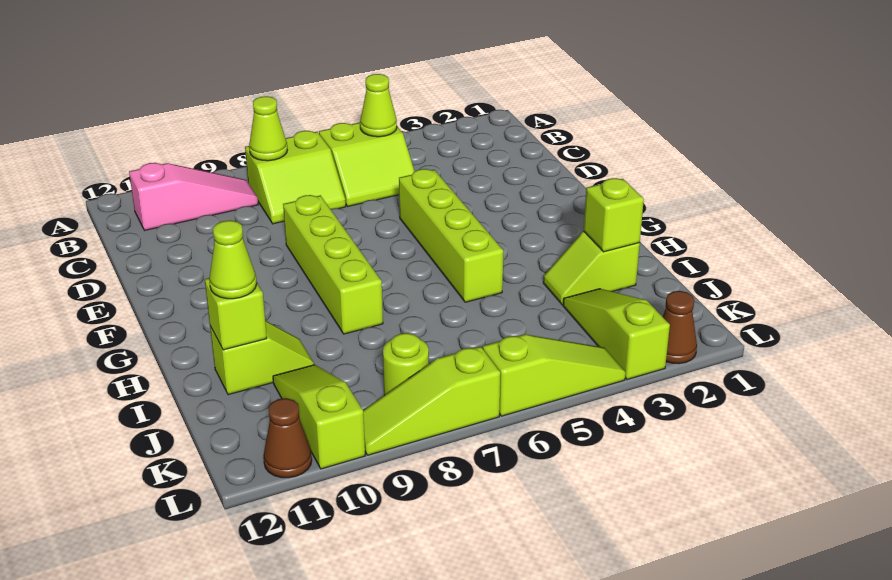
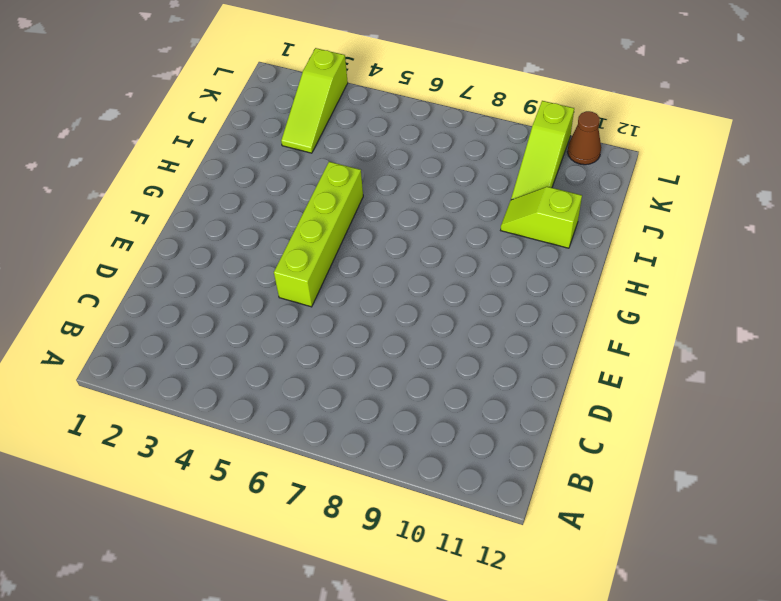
none -> lime slope B5:C6 level 1 top B
none -> lime slope B7:C8 level 1 top B
none -> pink slope B9:B11 level 1 top 11

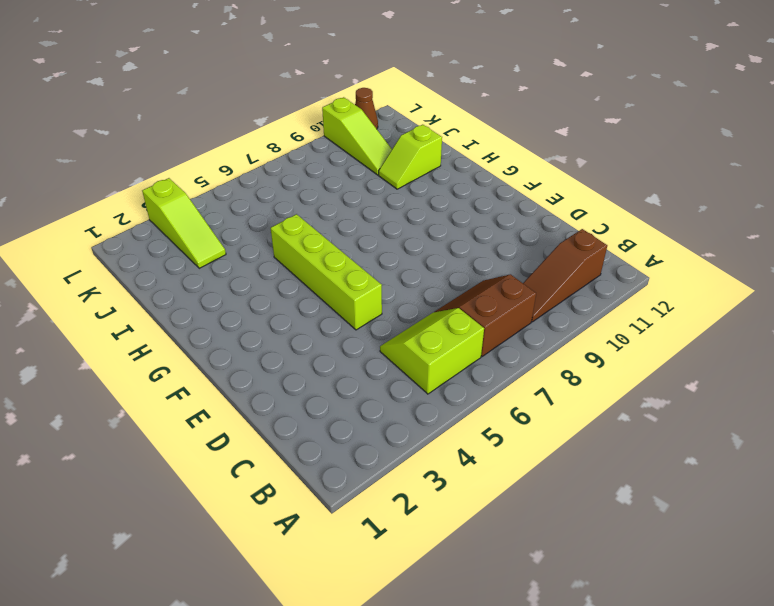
brown slope B7:C8 level 1 top B -> lime slope B7:C8 level 1 top B
brown slope B9:B11 level 1 top 11 -> pink slope B9:B11 level 1 top 11
none -> lime brick E8:H8 level 1
none -> lime slope I2:I3 level 1 top 2
none -> lime round brick K8 level 1

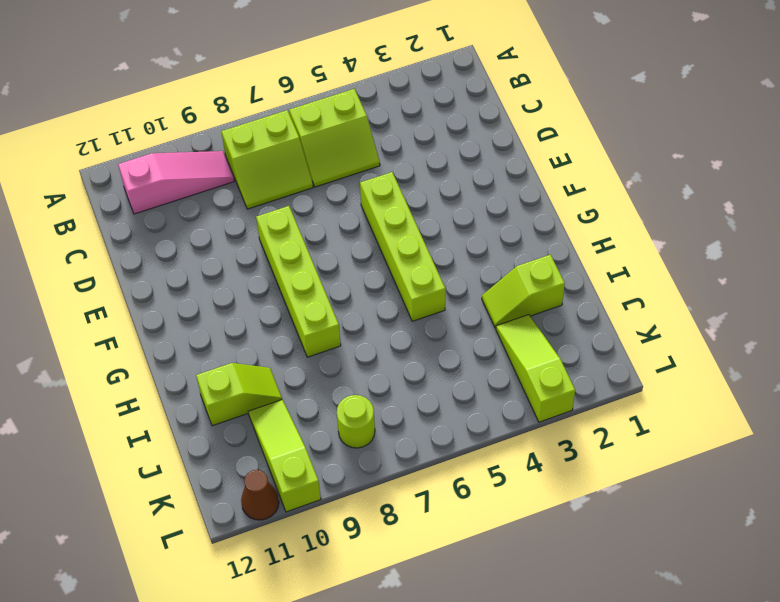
none -> brown cone L2 level 1
none -> lime slope L4:L6 level 1 top 6
none -> lime slope L7:L9 level 1 top 7

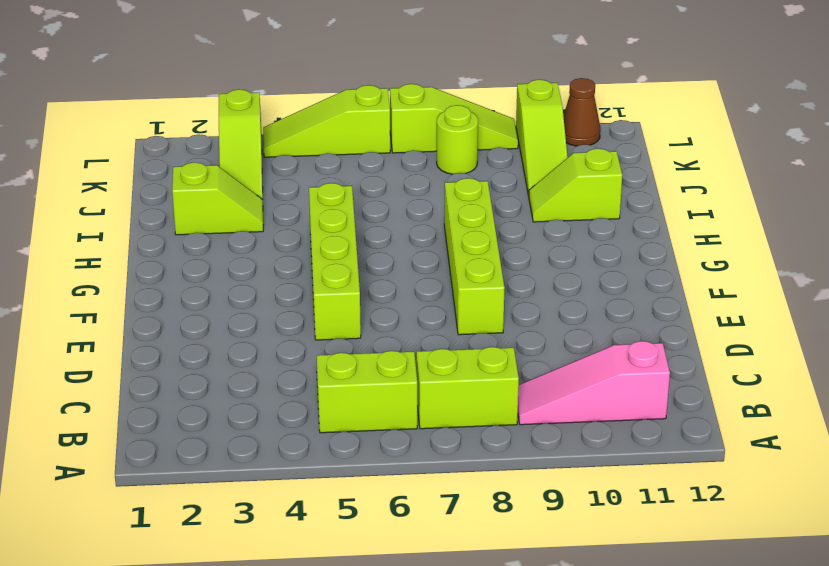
none -> brown cone L2 level 1
none -> lime cone B5 level 2
none -> lime cone B8 level 2

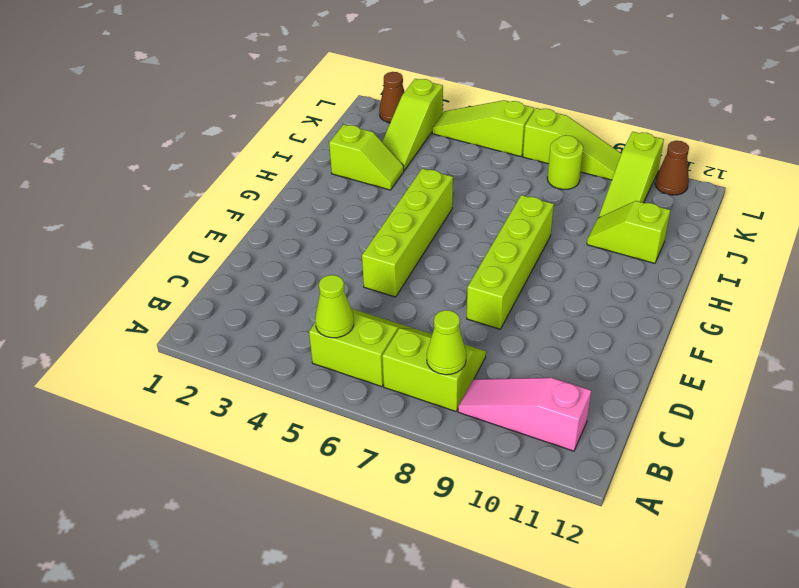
none -> lime brick I2 level 2
none -> lime brick I11 level 2
none -> lime cone I11 level 3

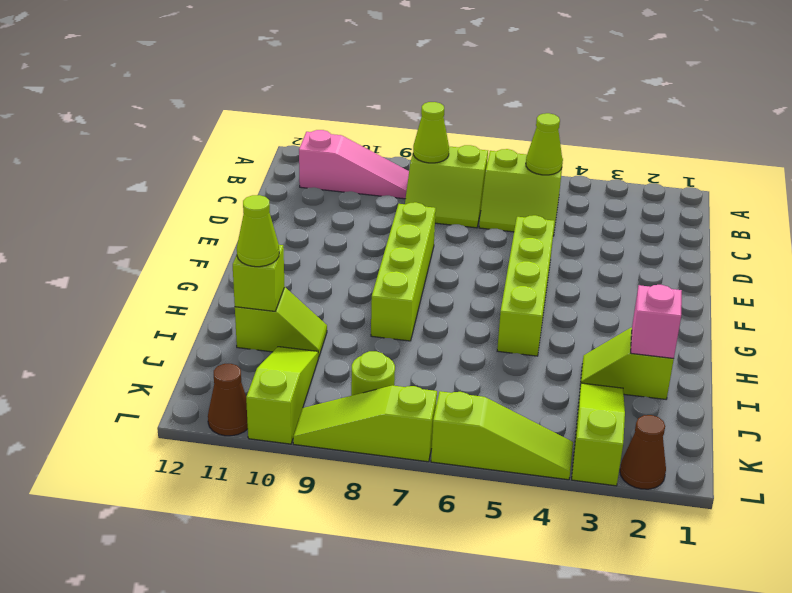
pink brick I2 level 2 -> lime brick I2 level 2

